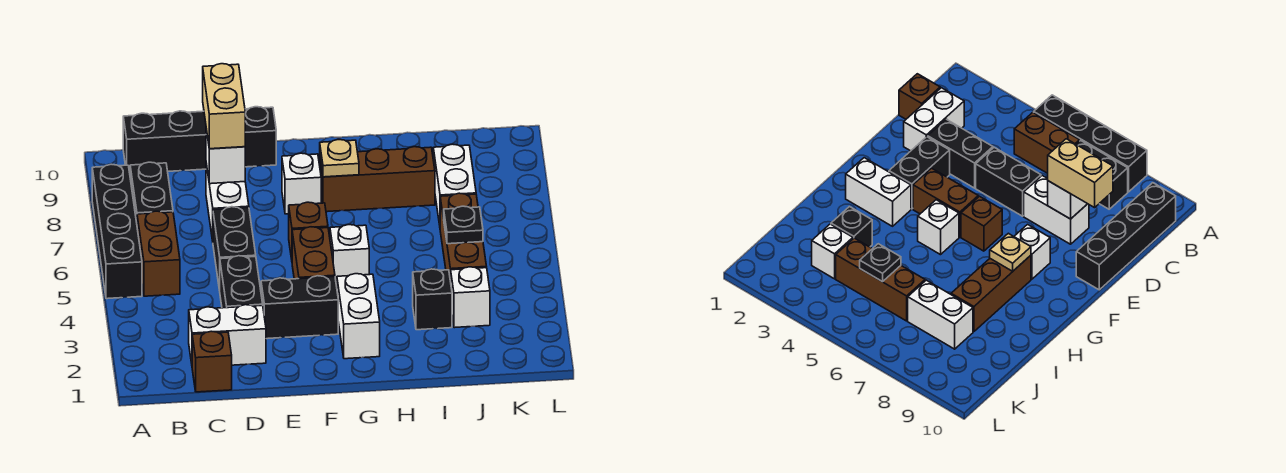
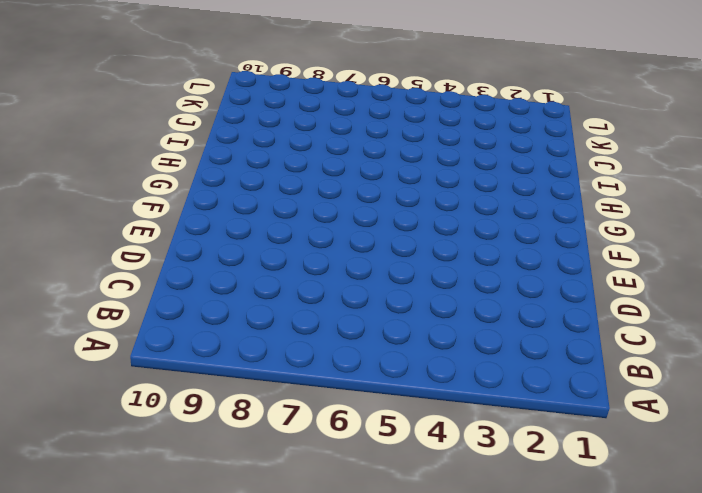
none -> black brick A5:A8 level 1
none -> brown brick B5:B6 level 1
none -> black brick B7:B8 level 1

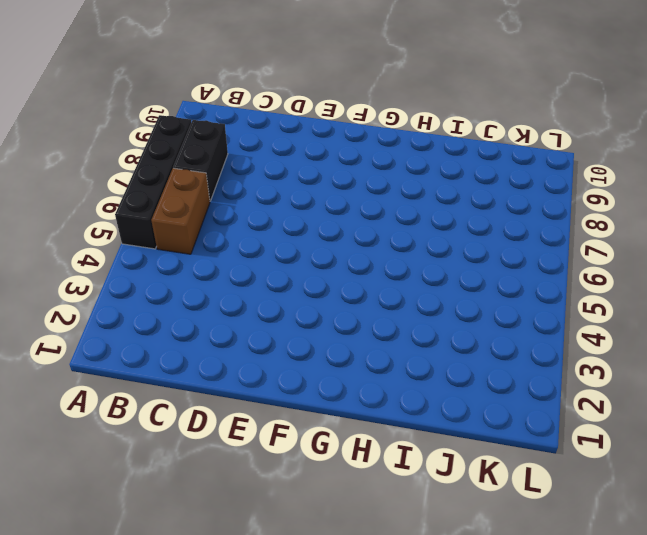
none -> black brick B10:E10 level 1
none -> brown brick C1 level 1
none -> white brick C2:D2 level 1

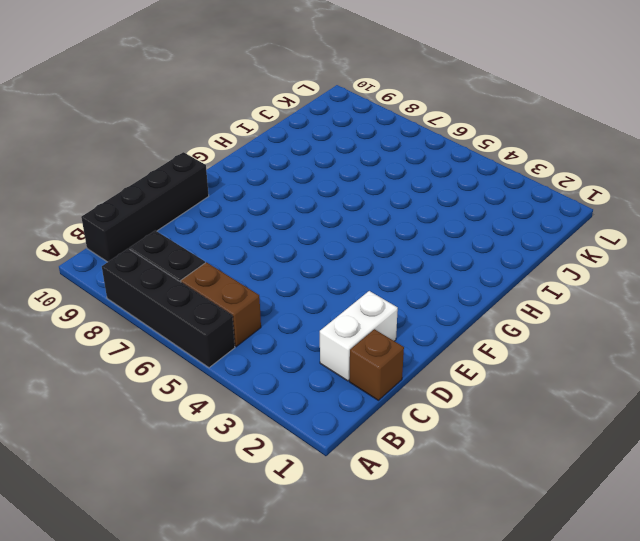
none -> black brick D3:D4 level 1
none -> black brick D5:D6 level 1
none -> white brick D7:D8 level 1

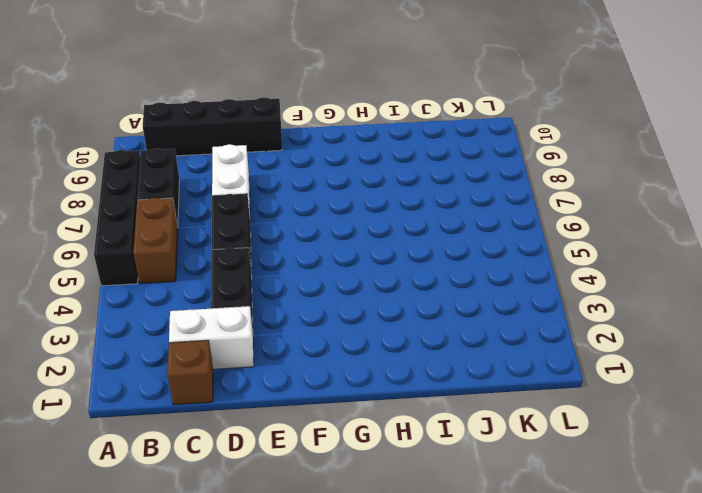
none -> black brick E3:F3 level 1
none -> brown brick F4:F5 level 1
none -> brown brick F6 level 1

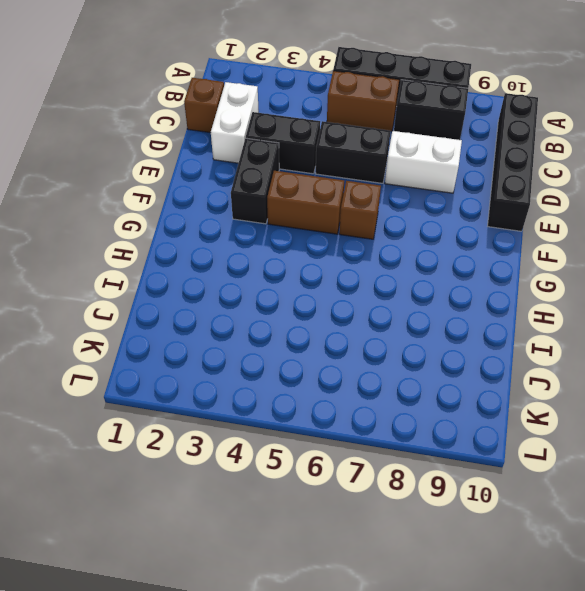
none -> white brick F8 level 1
none -> white brick G2:G3 level 1
none -> white brick G5 level 1

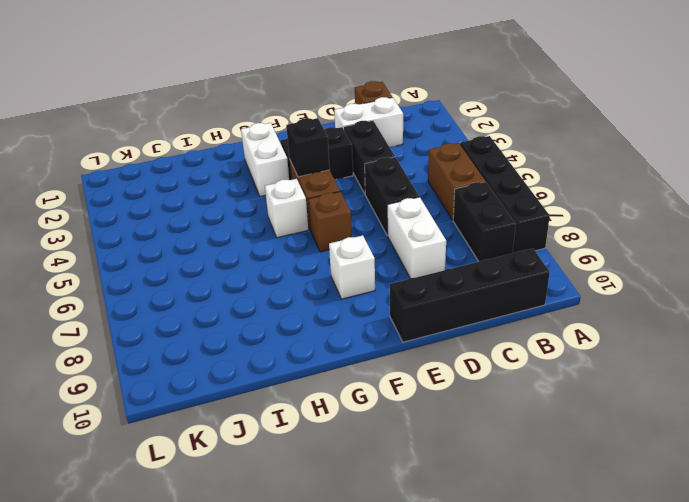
black brick F4 level 2 -> black brick I3 level 1
none -> brown brick G8:I8 level 1
none -> white brick J3 level 1
none -> brown brick J4:J6 level 1

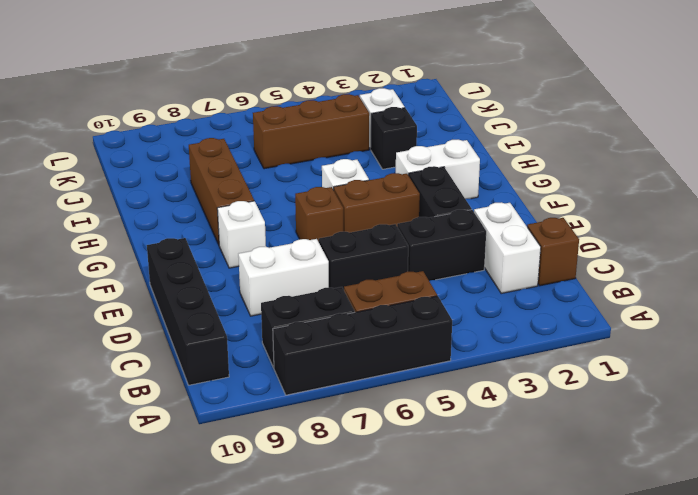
none -> white brick J7:J8 level 1
none -> white brick D8 level 2
none -> tan plate G8 level 2

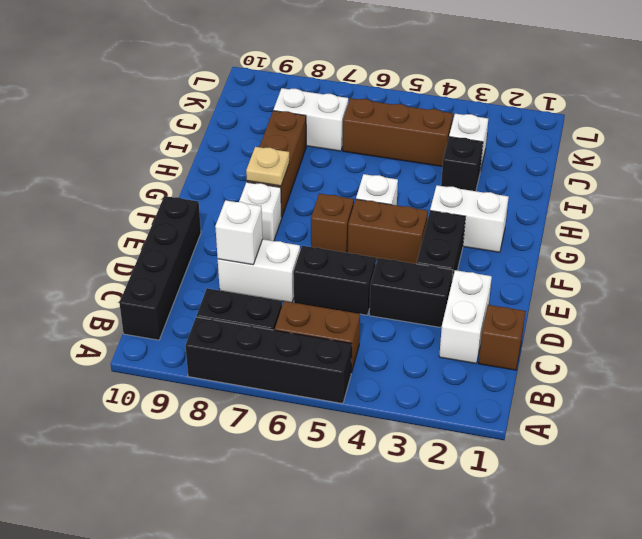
none -> black plate J5 level 2
none -> tan brick D8:D9 level 3

